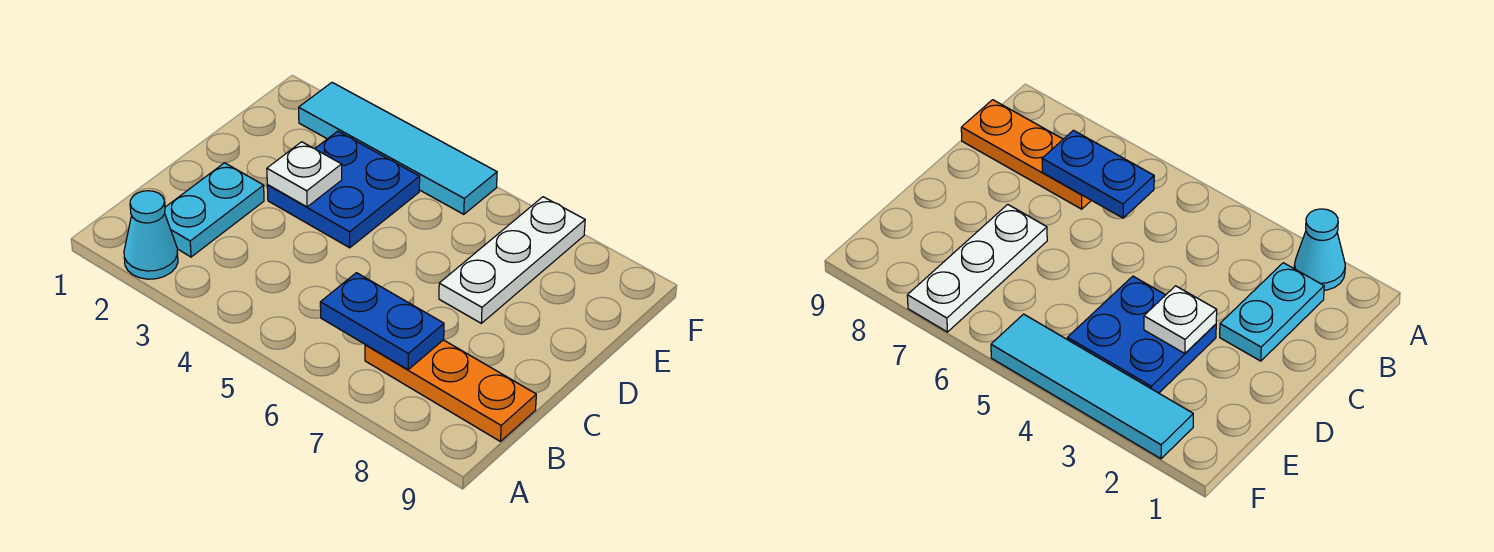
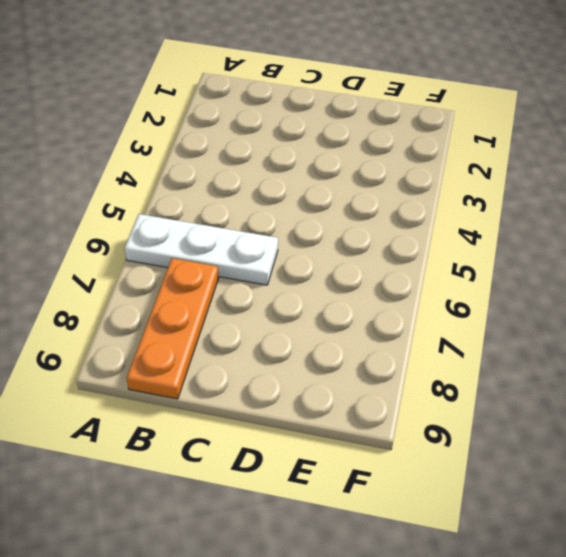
white plate A6:C6 level 1 -> white plate D7:F7 level 1
none -> cyan cone A2 level 1
none -> cyan plate B2:C2 level 1

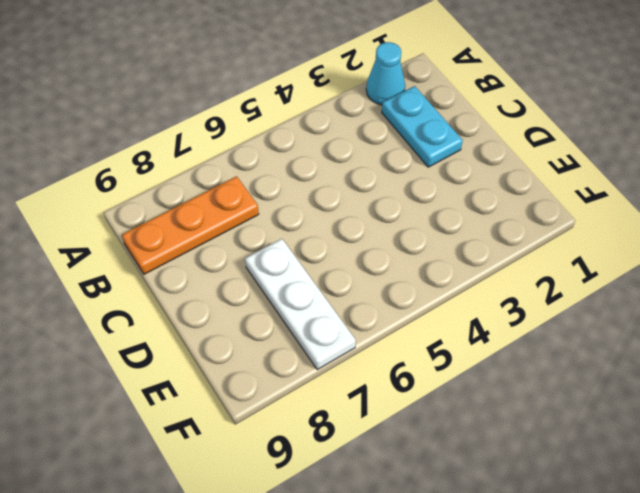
none -> blue plate D3:E4 level 1
none -> cyan tile F2:F5 level 1

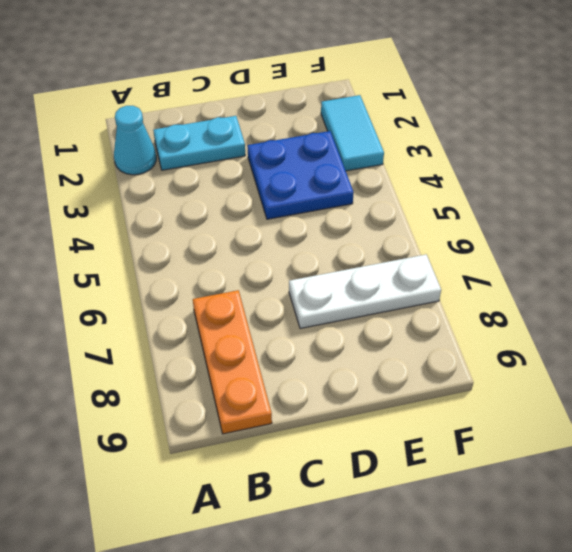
cyan tile F2:F3 level 1 -> cyan tile F2:F5 level 1
none -> blue plate B6:B7 level 2
none -> white plate D3 level 2

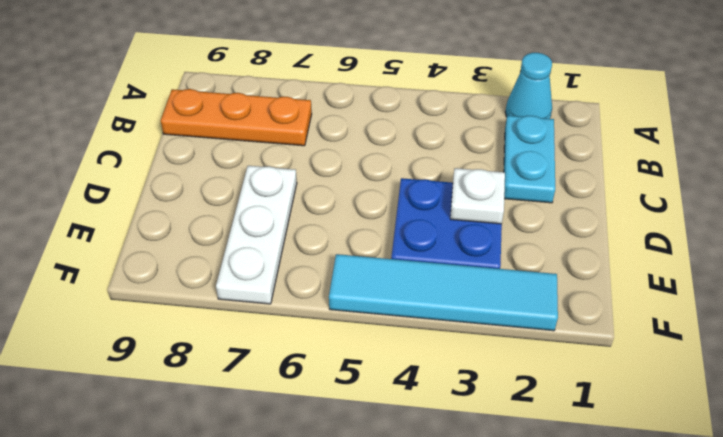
none -> blue plate B6:B7 level 2

